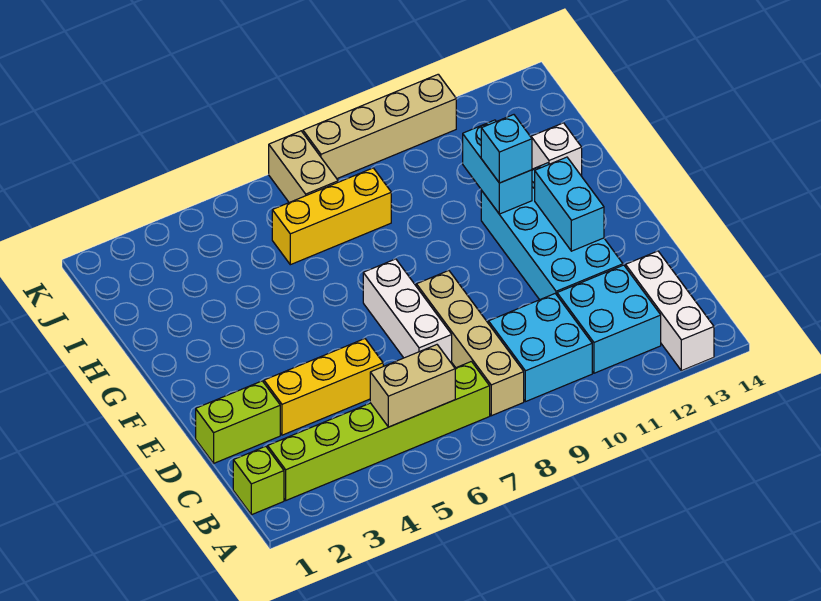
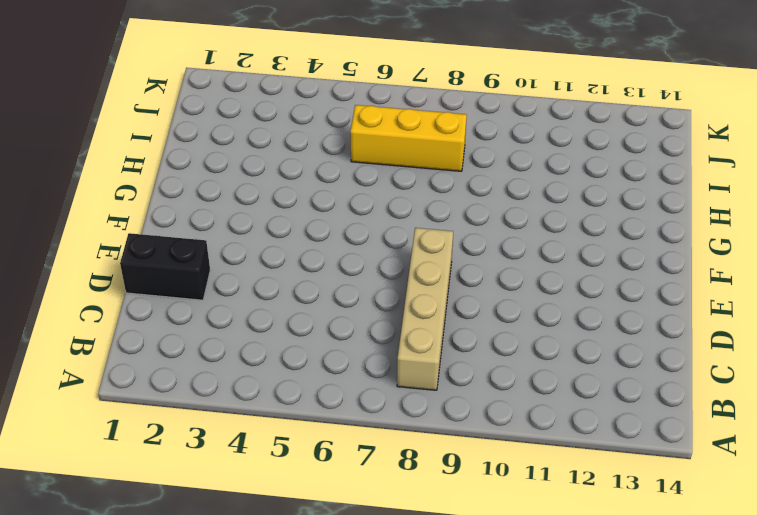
black brick D1:D2 level 1 -> lime brick D1:D2 level 1
none -> white brick A13:C13 level 1
none -> lime brick B1 level 1
none -> lime brick B2:B7 level 1

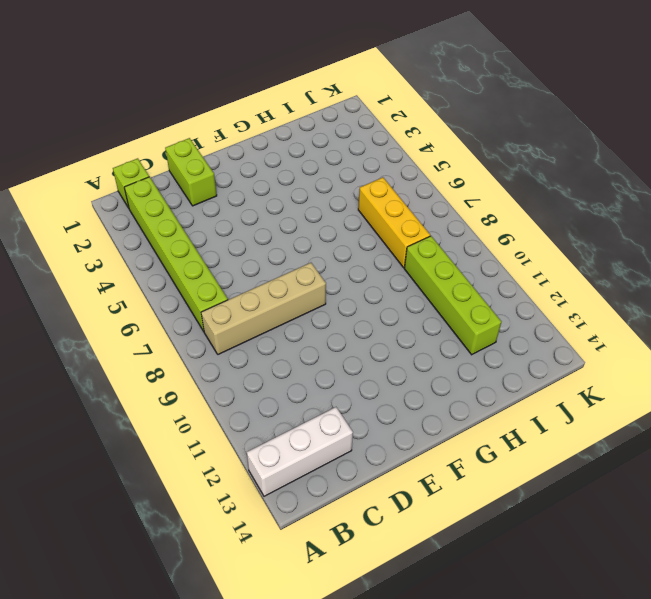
lime brick I9:I12 level 1 -> none
none -> cyan brick B9:C10 level 1
none -> cyan brick B11:C12 level 1
none -> yellow brick D3:D5 level 1

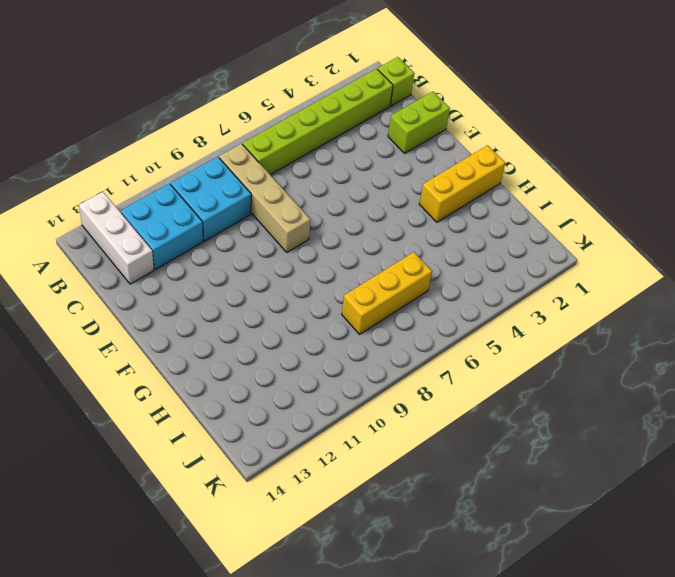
yellow brick G1:G3 level 1 -> yellow brick D3:D5 level 1
none -> white brick D7:F7 level 1
none -> cyan brick D11:G12 level 1
none -> white brick H13 level 1

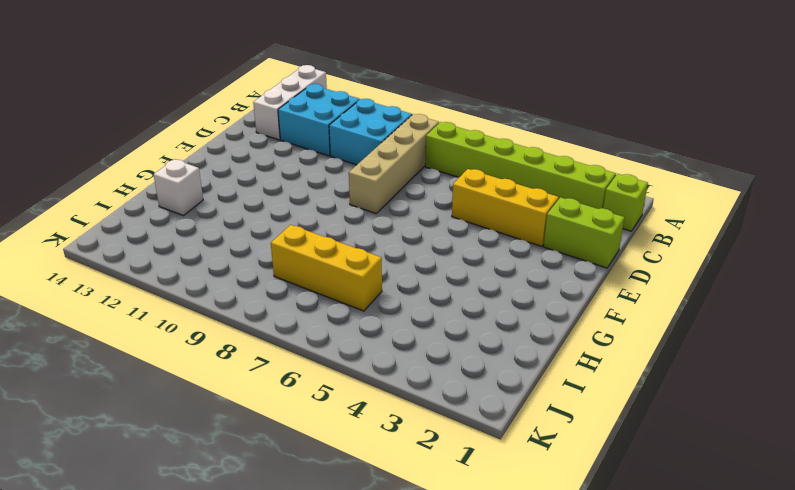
none -> white brick D7:F7 level 1
none -> cyan brick D11:G12 level 1
none -> tan brick J7:K7 level 1

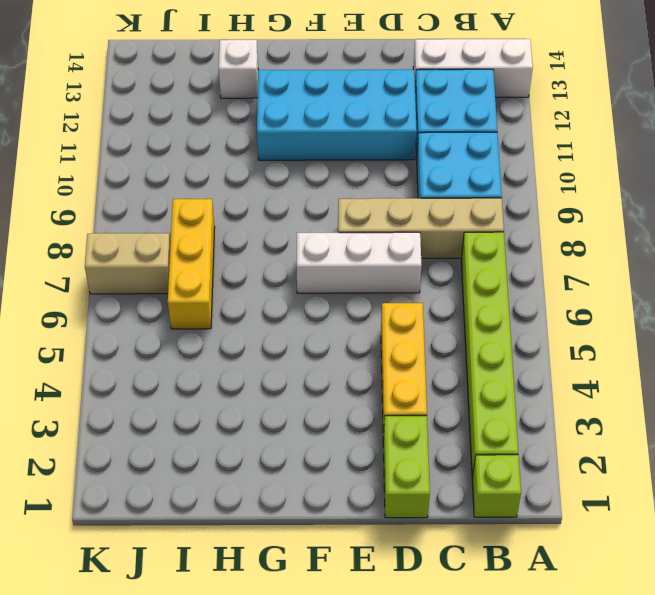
none -> tan brick K8:K11 level 1
none -> tan brick B5:B6 level 2
none -> cyan brick E12:F12 level 2

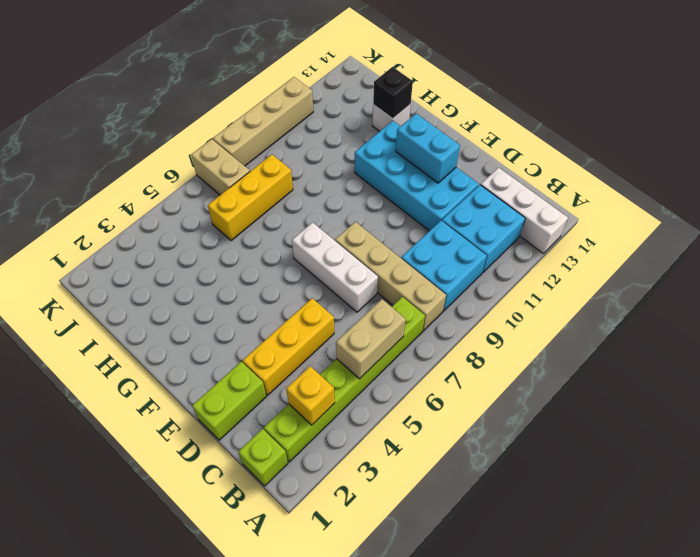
yellow brick B3 level 2 -> none
black brick H13 level 2 -> none
none -> cyan brick G11:H11 level 2
none -> cyan brick G11 level 3

